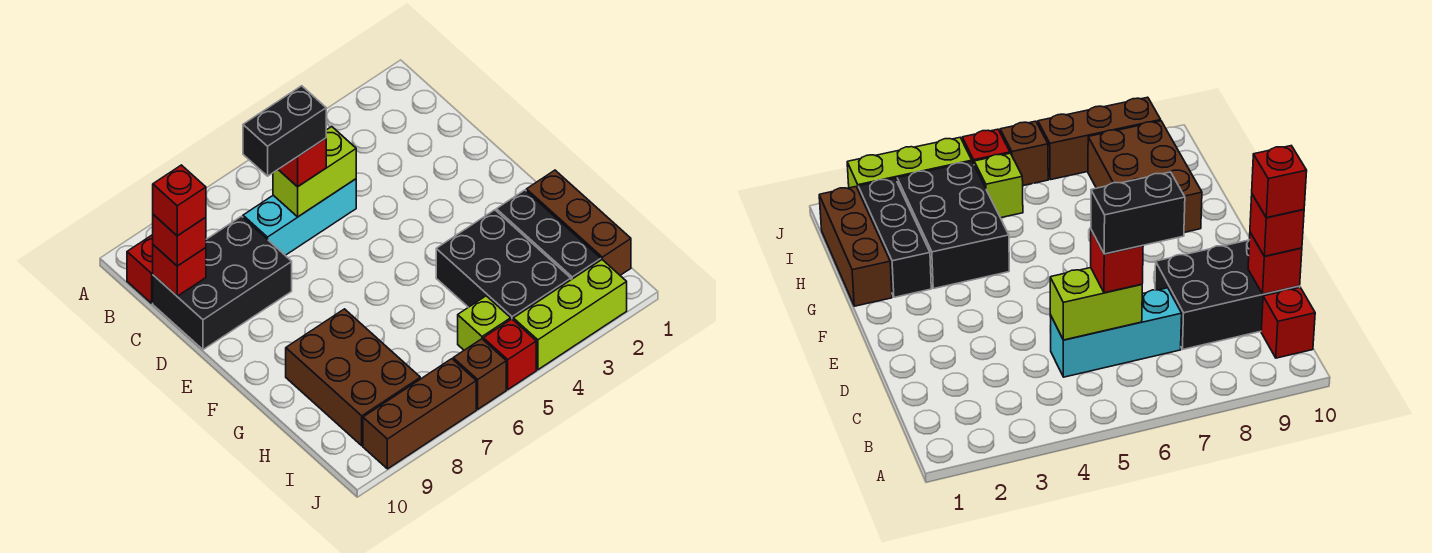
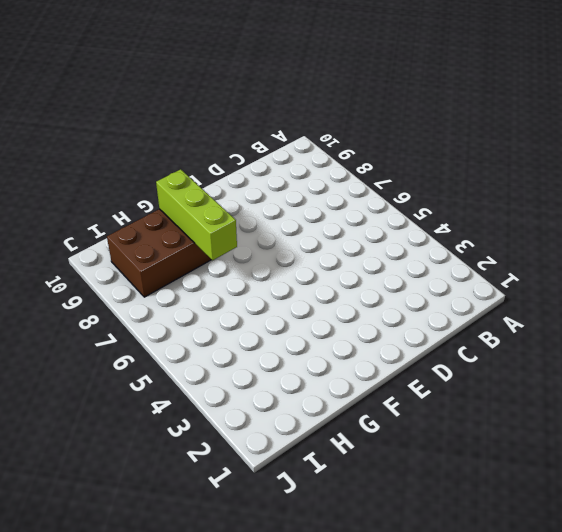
lime brick G7:G9 level 2 -> lime brick J2:J4 level 1
none -> red brick B10 level 1
none -> cyan brick C5:C7 level 1
none -> black brick C8:D10 level 1

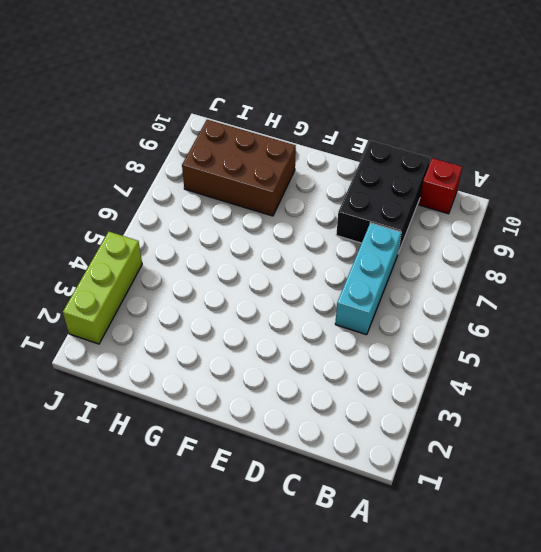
none -> brown brick G1:I1 level 1
none -> black brick G2:I2 level 1
none -> black brick G3:I4 level 1

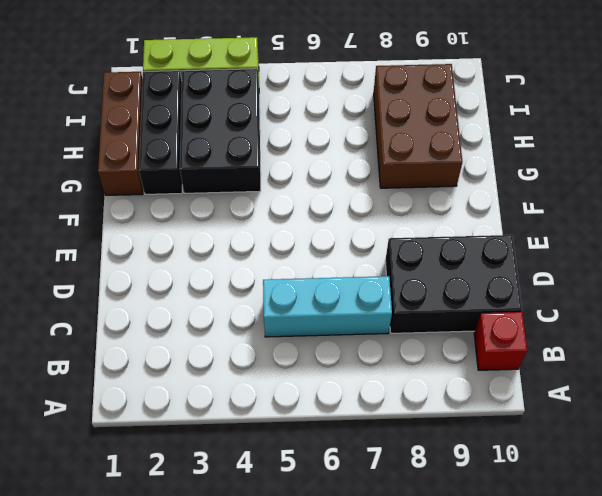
none -> lime brick I5 level 1
none -> red brick J5 level 1
none -> brown brick J6 level 1

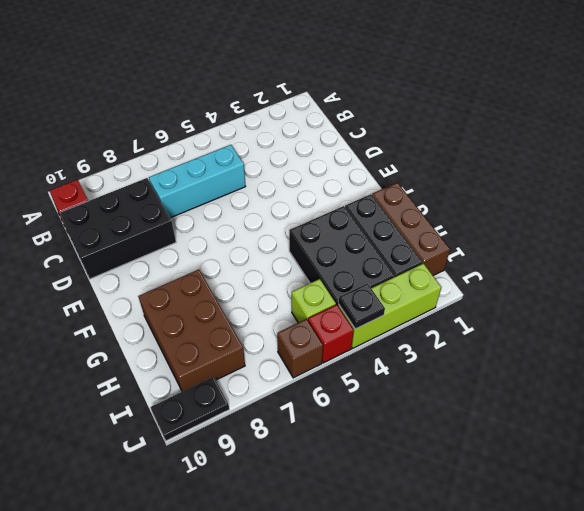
black plate J4 level 2 -> none
black plate J9:J10 level 1 -> brown brick J7:J9 level 1
none -> lime brick C5:C6 level 2
none -> red brick C10 level 2
none -> red brick C6 level 3

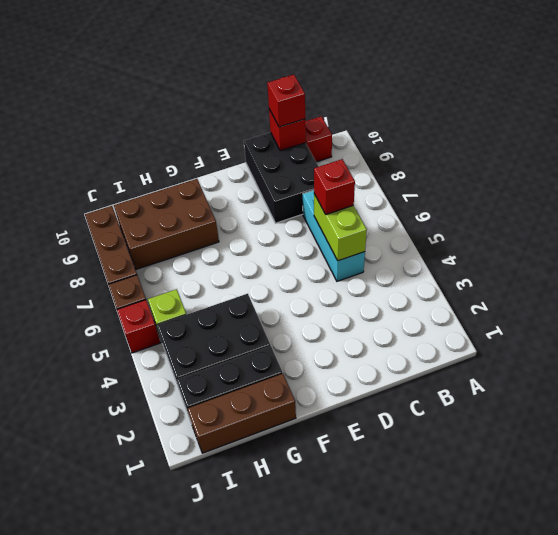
none -> lime brick J2:J4 level 1
none -> black brick C6:C7 level 4
none -> red brick C10 level 4

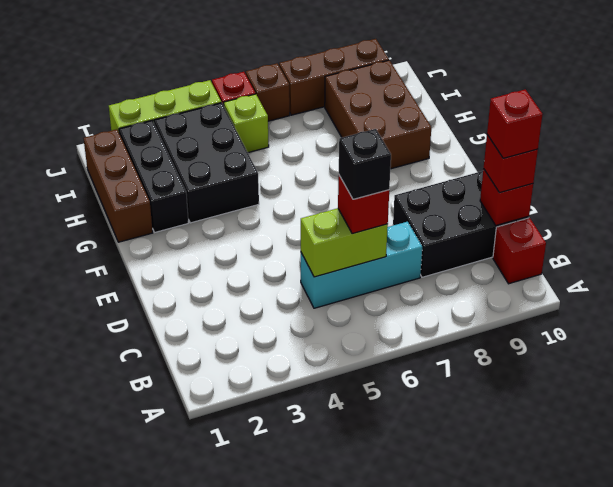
black brick C6 level 4 -> black brick C6:C7 level 4

